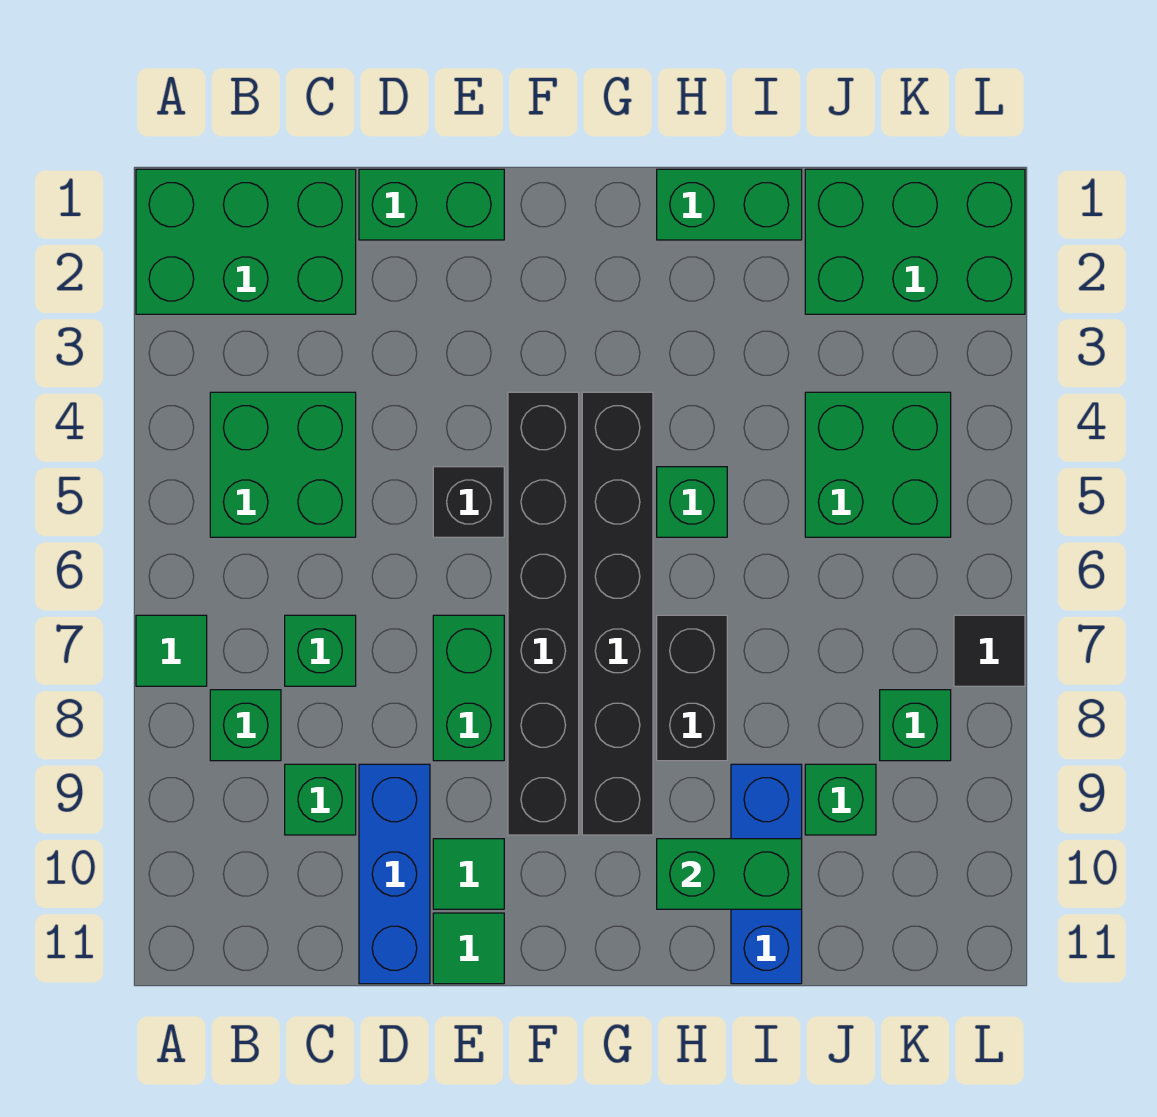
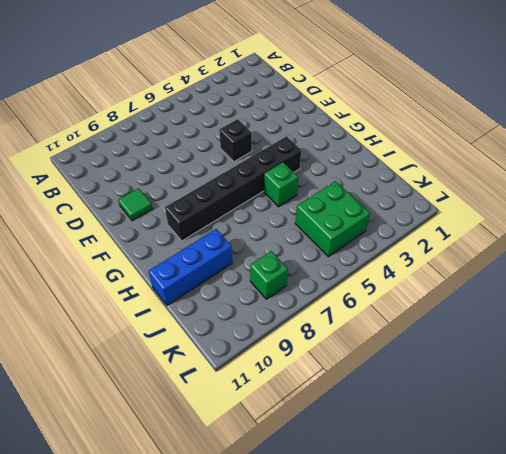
none -> green brick A1:C2 level 1
none -> green tile A7 level 1
none -> green brick B4:C5 level 1

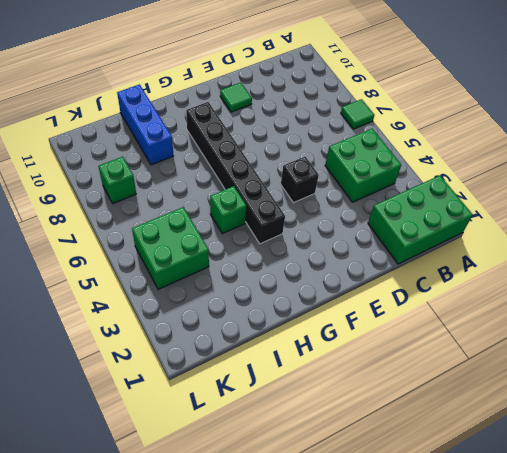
none -> green brick B8 level 1
none -> green brick C7 level 1
none -> green brick C9 level 1

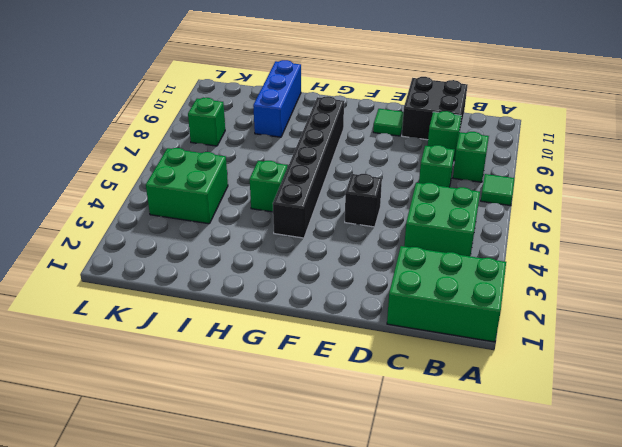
black brick C10:D11 level 1 -> blue brick D9:D11 level 1
none -> green brick D1:E1 level 1
none -> green brick E7:E8 level 1
none -> green tile E11 level 1

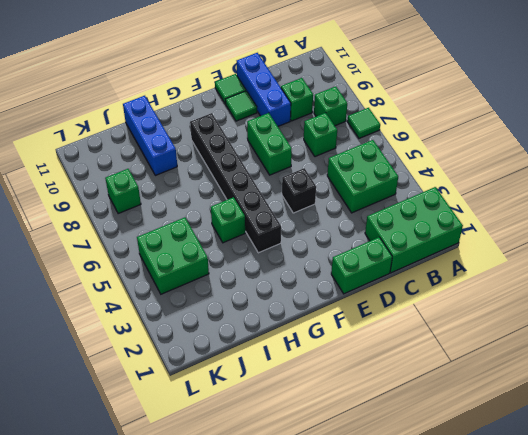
none -> black brick F4:F9 level 1
none -> green brick H1:I1 level 1
none -> black brick H7:H8 level 1

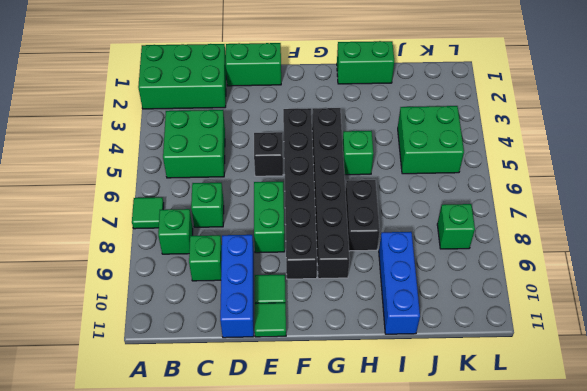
none -> green brick J1:L2 level 1
none -> green brick J9 level 1
none -> black tile L7 level 1

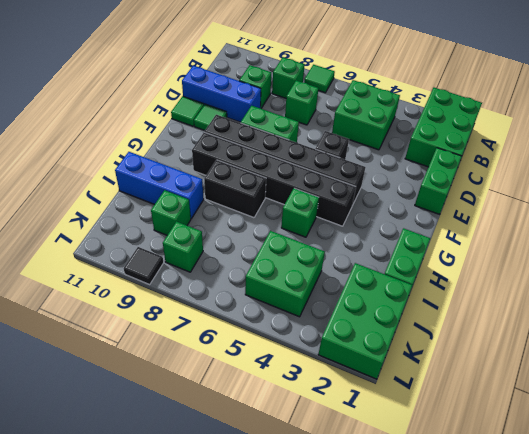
black tile L9 level 1 -> black tile L7 level 1
none -> green brick H10:I10 level 2

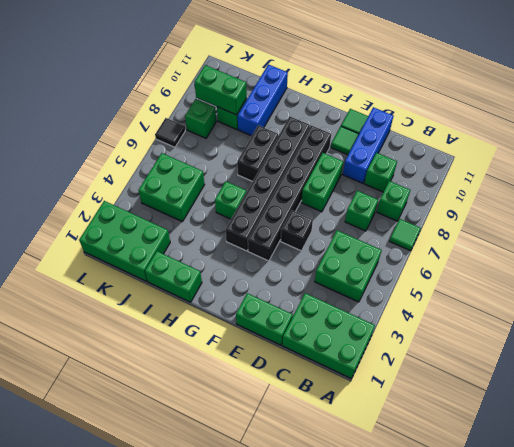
green brick J9:K9 level 2 -> green brick H10:I10 level 2

